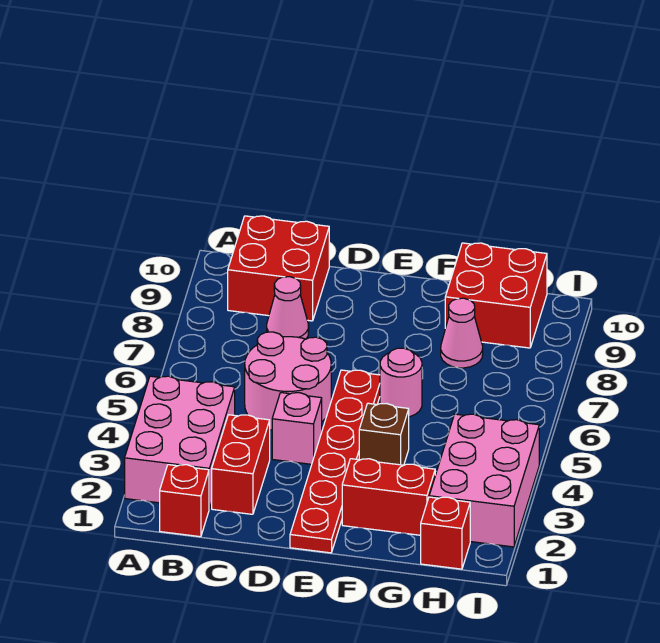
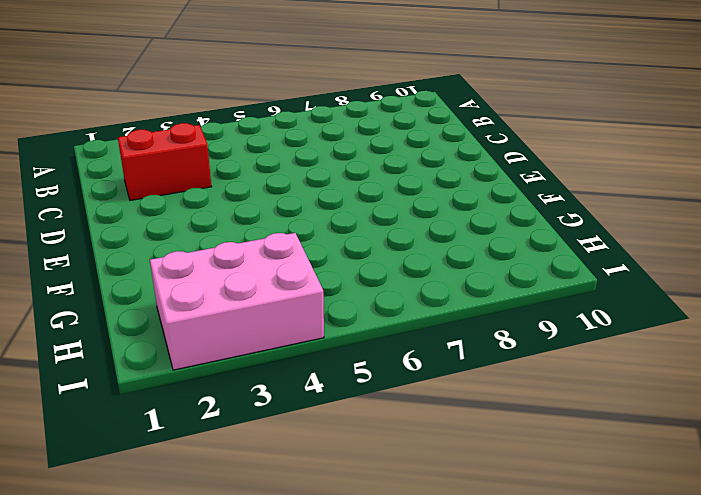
none -> pink brick A2:B4 level 1
none -> red brick B1 level 1
none -> red brick B9:C10 level 1

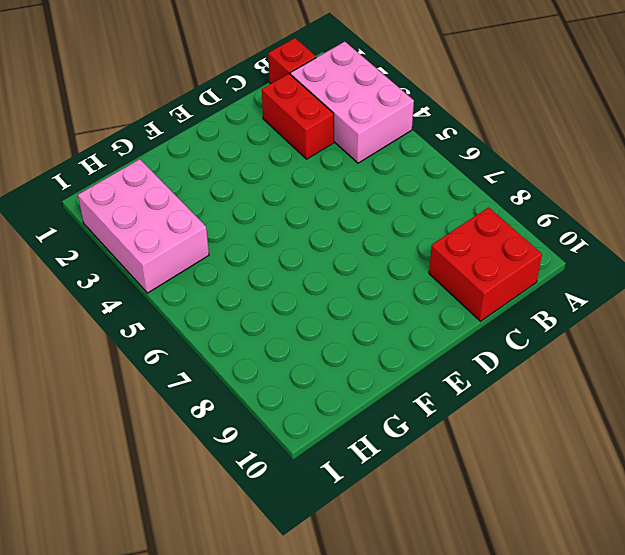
none -> pink round brick C5:D6 level 1
none -> pink cone C8 level 1
none -> pink brick D4 level 1

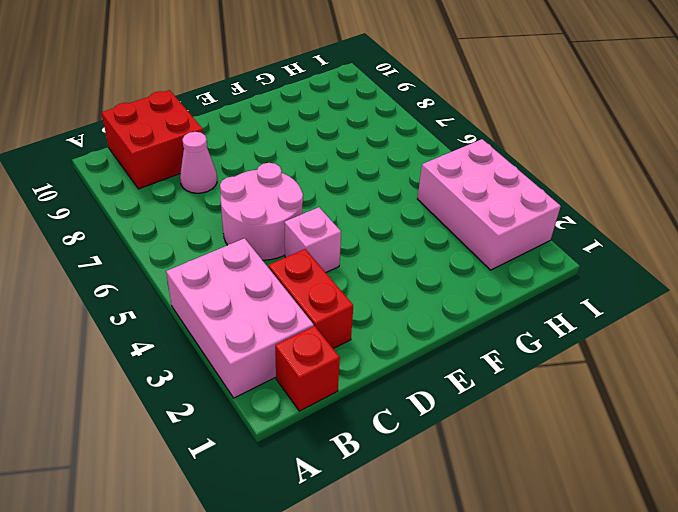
none -> red plate E1:E6 level 1
none -> red brick F2:G2 level 1
none -> brown brick F4 level 1

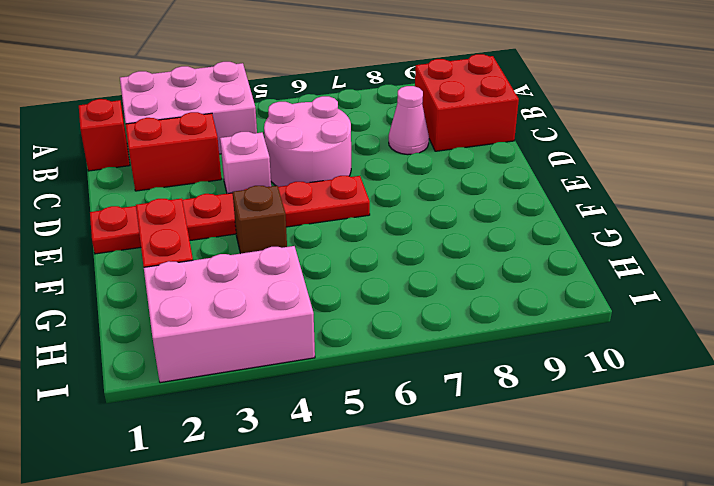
none -> pink round brick F6 level 1
none -> pink cone G8 level 1
none -> red brick G9:H10 level 1

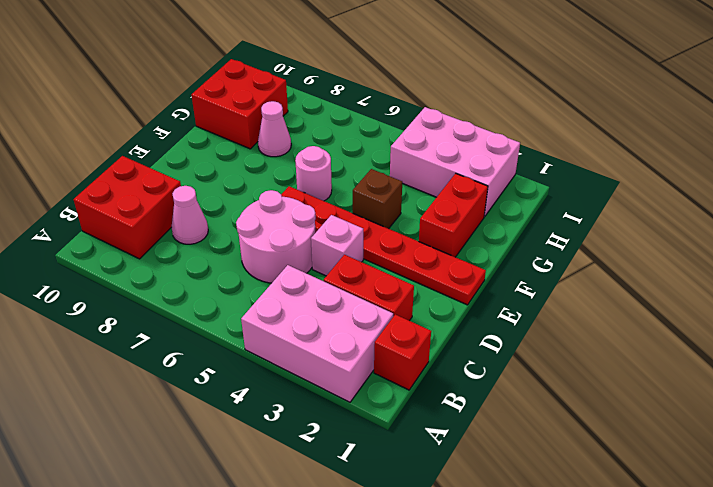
none -> red brick H1 level 1

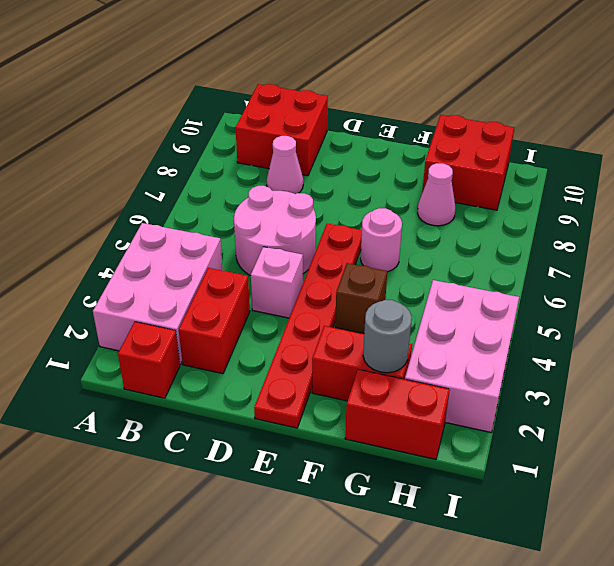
red brick G1:H1 level 1 -> red brick H1 level 1
grey round brick G2 level 2 -> none

